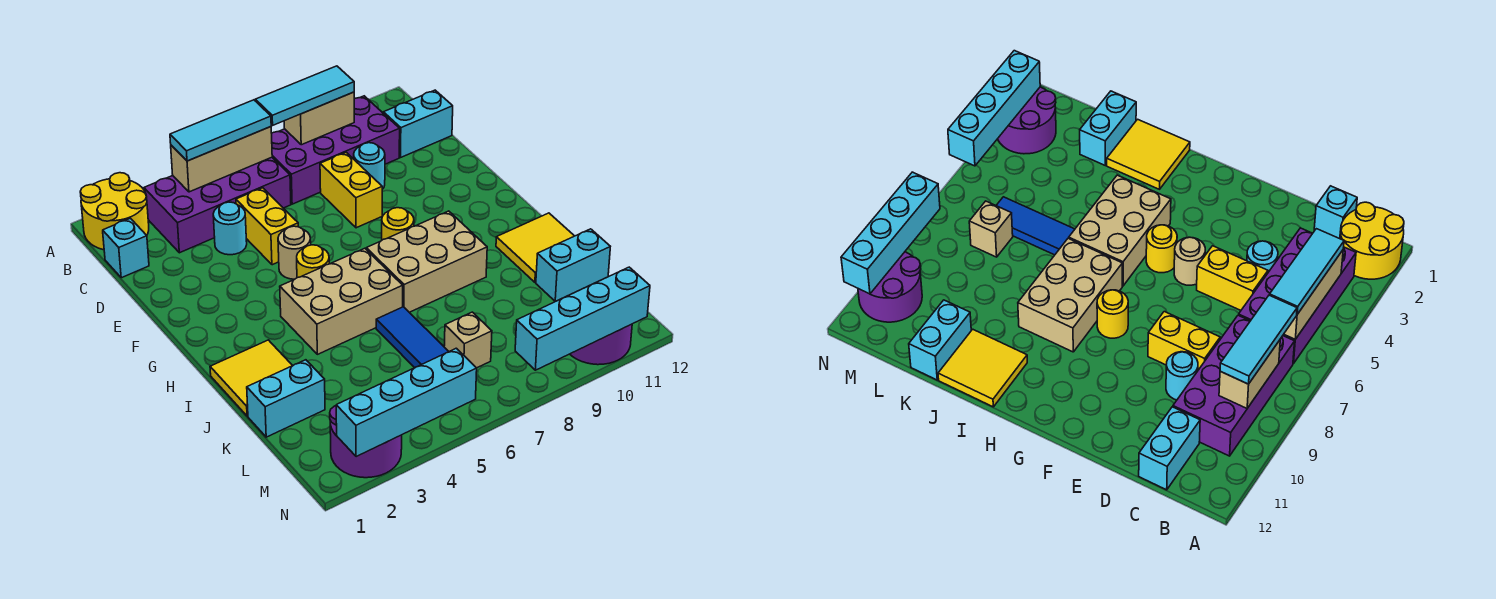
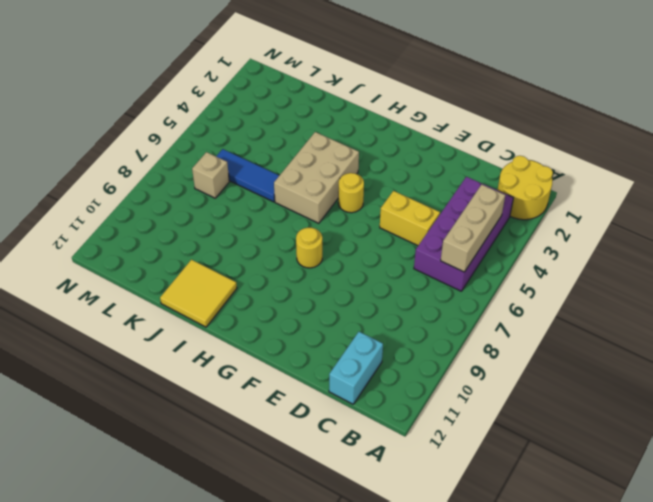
none -> purple brick B7:C10 level 1
none -> cyan brick C1 level 1
none -> cyan round brick D4 level 1

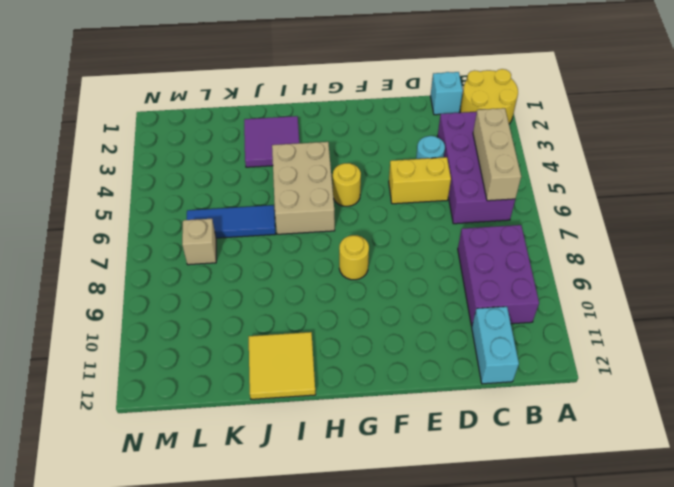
purple brick B8:C10 level 1 -> purple brick B7:C10 level 1
purple tile I2:J3 level 1 -> yellow tile I1:J2 level 1
none -> yellow brick D8:E8 level 1
none -> cyan round brick D9 level 1
none -> tan round brick F5 level 1

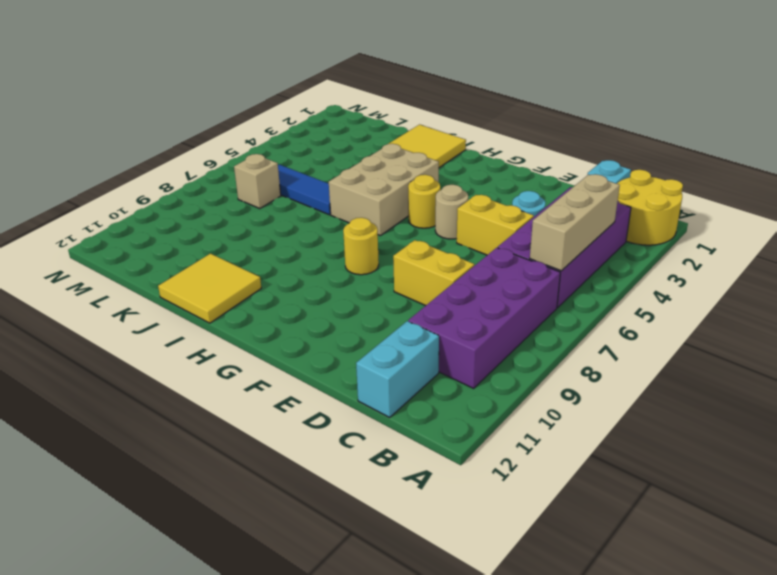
none -> cyan round brick D9 level 1
none -> tan brick H7:I9 level 1
none -> cyan brick K1:K2 level 1

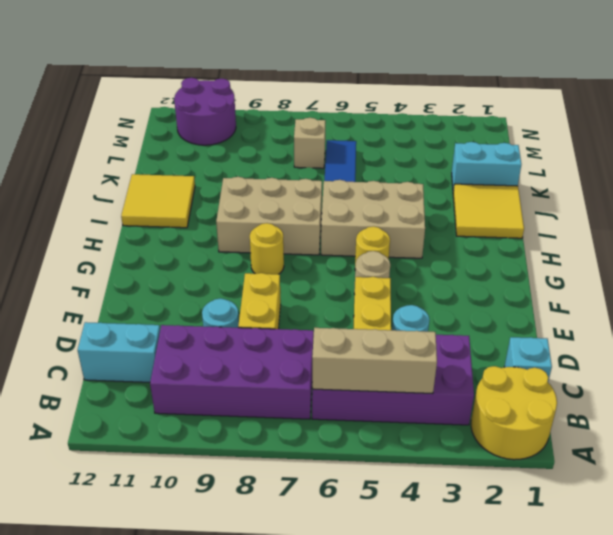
none -> cyan brick K11:K12 level 1
none -> purple round brick M2:N3 level 1
none -> tan brick B8:B9 level 2

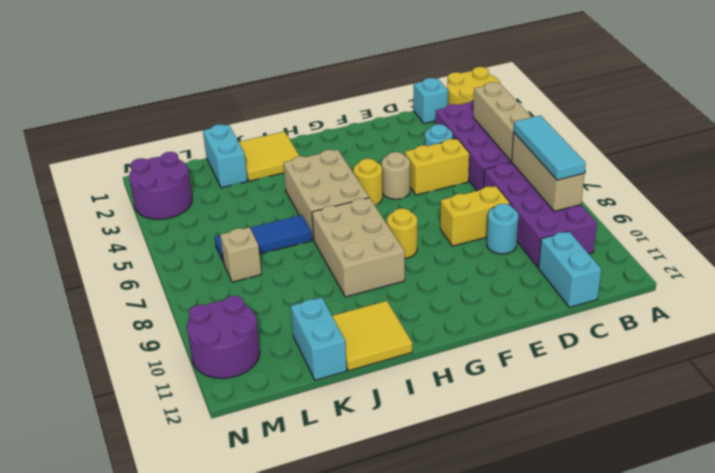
tan brick B7:B9 level 2 -> tan brick B8:B9 level 2
none -> cyan brick N2:N5 level 2
none -> cyan brick N8:N11 level 2
none -> cyan tile B4:B6 level 3

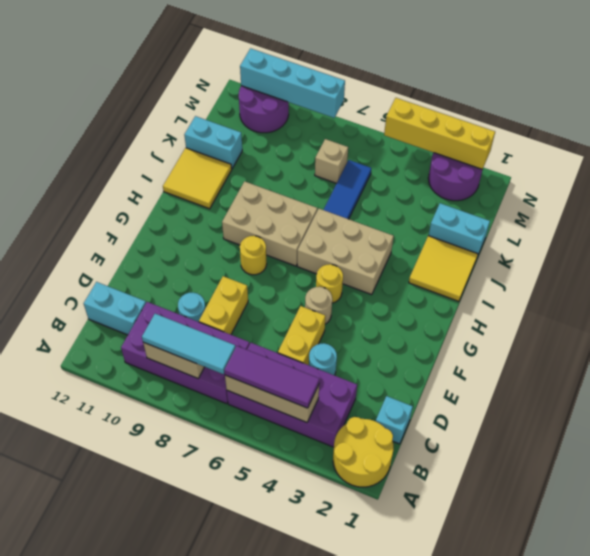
purple tile B4:B6 level 3 -> cyan tile B4:B6 level 3
yellow brick N2:N5 level 2 -> cyan brick N2:N5 level 2

